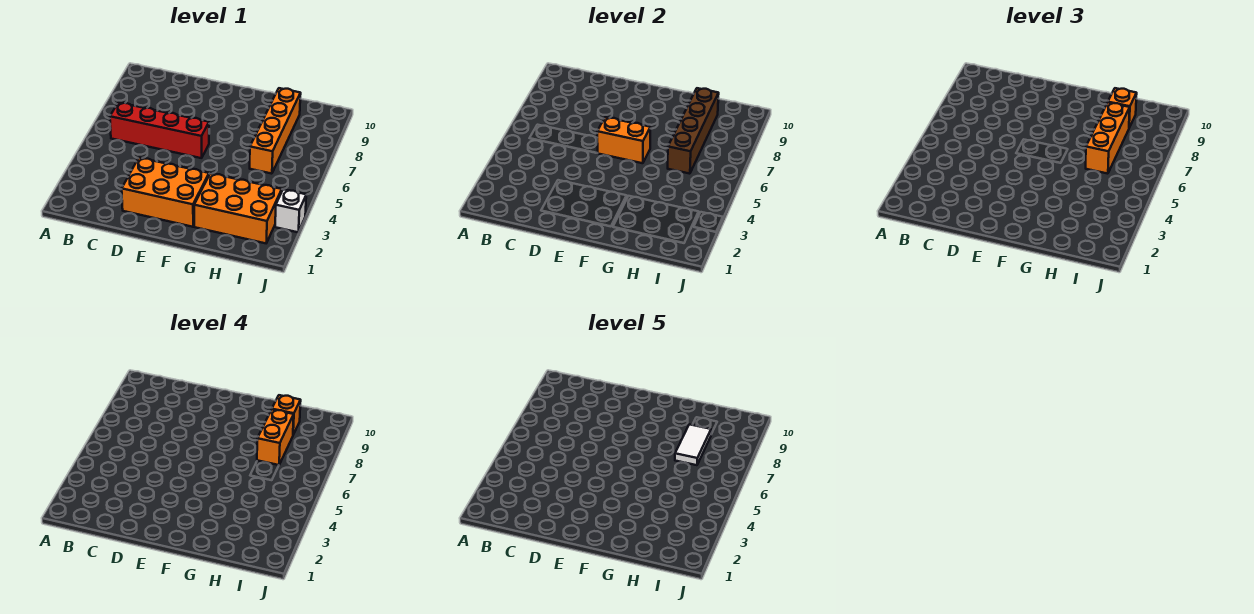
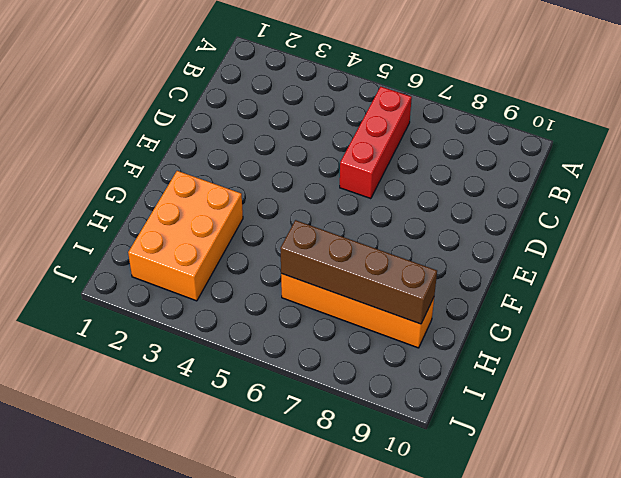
red brick B6:D6 level 1 -> red brick B6:E6 level 1
none -> orange brick D2:F3 level 1
none -> white brick J3 level 1
none -> orange brick E6:F6 level 2

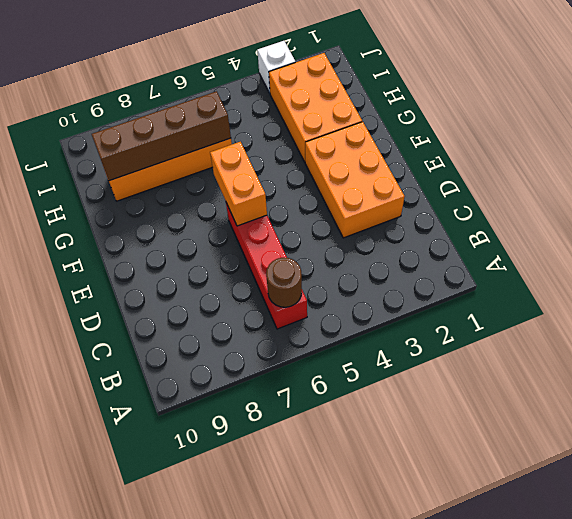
brown round brick B6 level 2 -> none
none -> orange brick H6:H8 level 3
none -> orange brick H9 level 3
none -> orange brick H7:H8 level 4

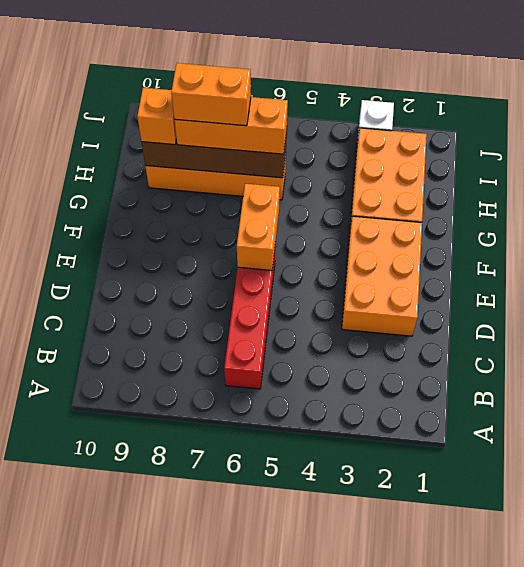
none -> orange brick H9 level 4
none -> white tile H7:H8 level 5

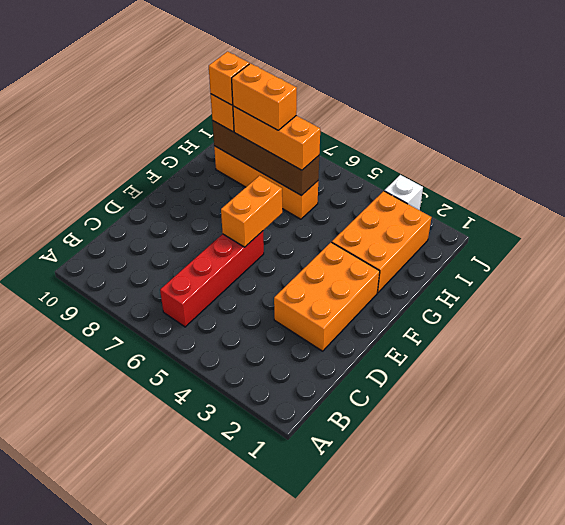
none -> white tile H7:H8 level 5

